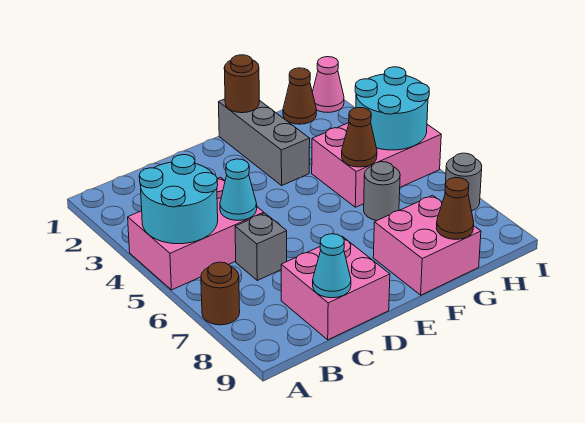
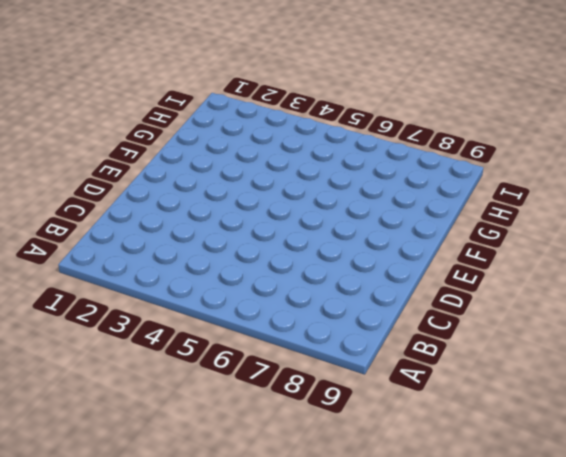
none -> pink brick A4:C5 level 1
none -> brown round brick A7 level 1
none -> grey brick C6 level 1

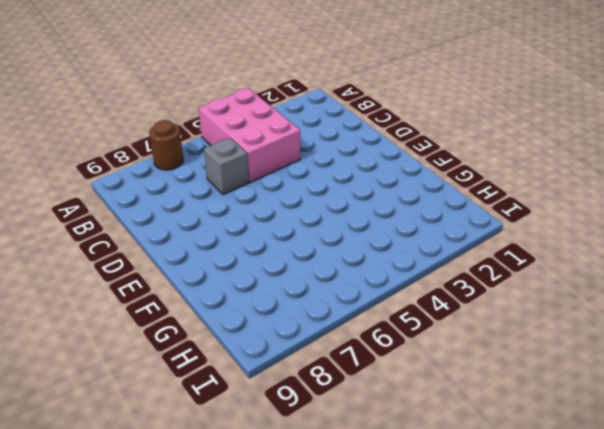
none -> pink brick C8:D9 level 1
none -> grey brick F1:F3 level 1
none -> pink brick F8:G9 level 1

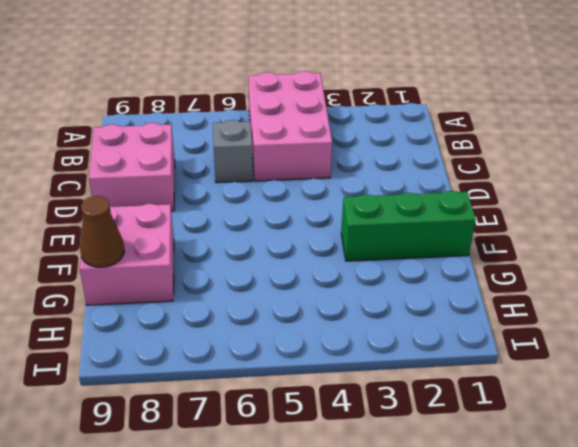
green brick F1:F3 level 1 -> grey brick F1:F3 level 1
none -> brown round brick A7 level 1
none -> pink brick G4:I5 level 1
none -> grey round brick G6 level 1

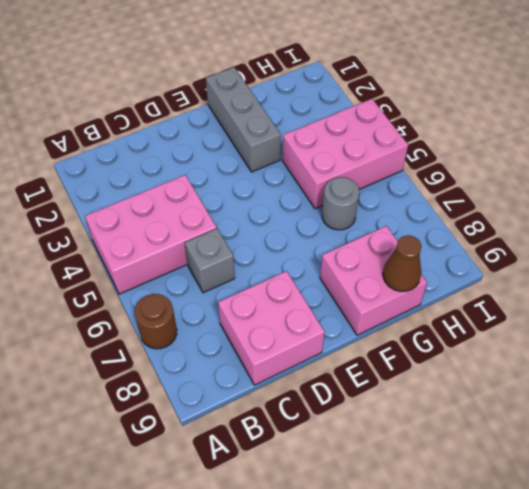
none -> brown cone H1 level 1
none -> pink cone I1 level 1
none -> grey round brick I7 level 1

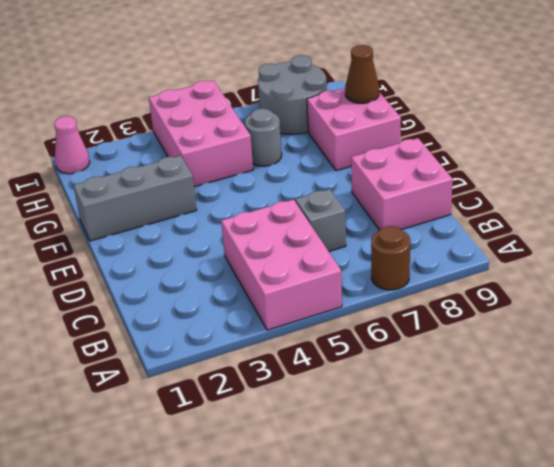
grey round brick H7:I8 level 1 -> grey round brick I7 level 1
none -> brown cone H1 level 1
none -> cyan round brick A4:B5 level 2
none -> cyan cone C5 level 2

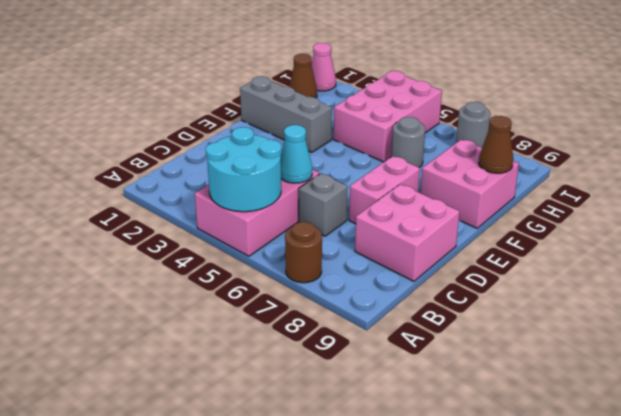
pink brick D7:E7 level 1 -> none
none -> cyan cone C9 level 2
none -> brown round brick F1 level 2
none -> brown cone G5 level 2

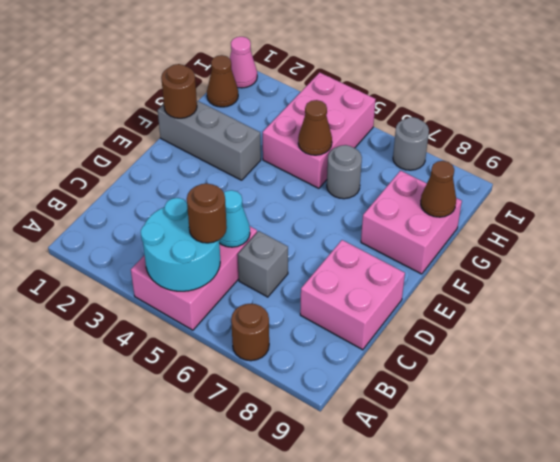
brown round brick B5 level 3 -> none
none -> cyan cone C9 level 2
none -> cyan round brick H4:I5 level 2

